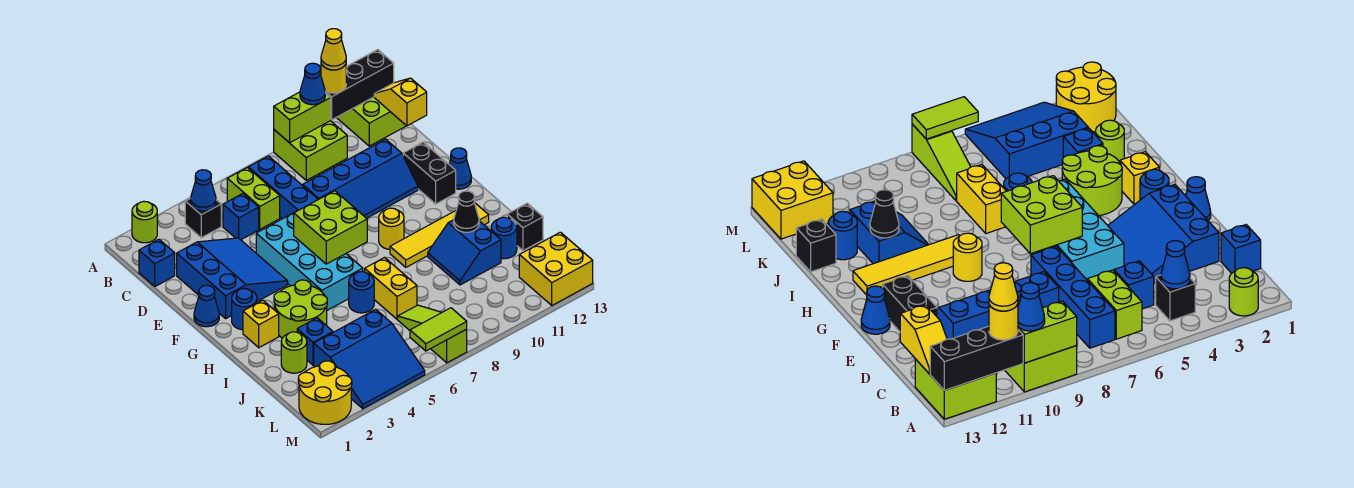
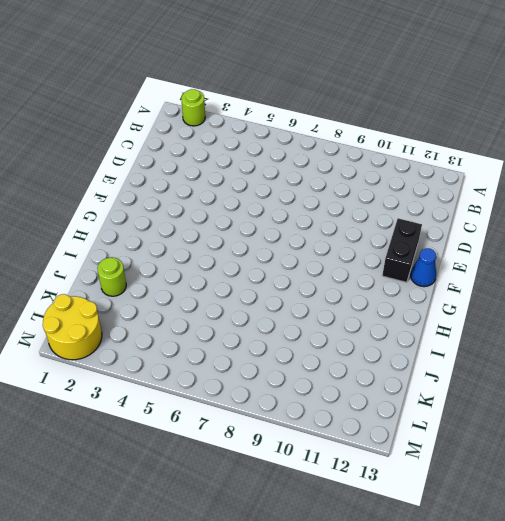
none -> lime brick A9:B10 level 1
none -> lime brick A12:B13 level 1
none -> black brick B4 level 1
none -> lime brick B6:C6 level 1

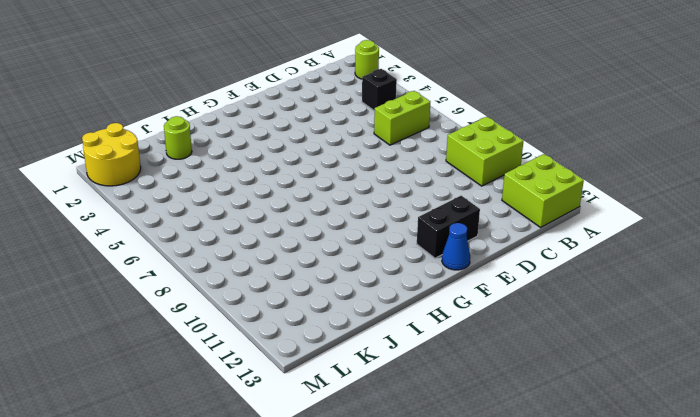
none -> blue brick B7:E7 level 1
none -> blue brick C1 level 1
none -> blue brick C5 level 1
none -> blue slope D2:F4 level 1 top 2

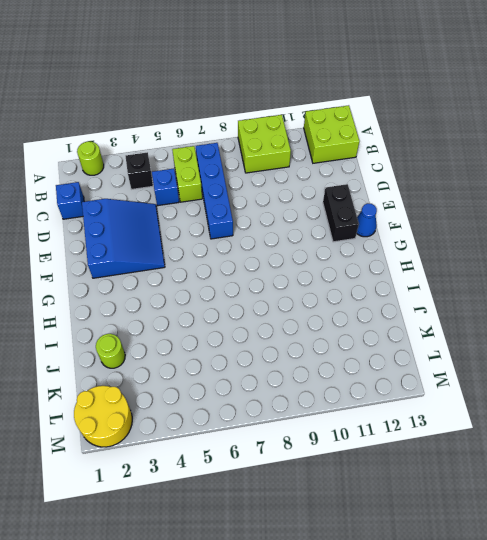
none -> blue slope D8:E11 level 1 top D
none -> cyan brick E5:H6 level 1
none -> blue cone F1 level 1
none -> blue round brick G2 level 1

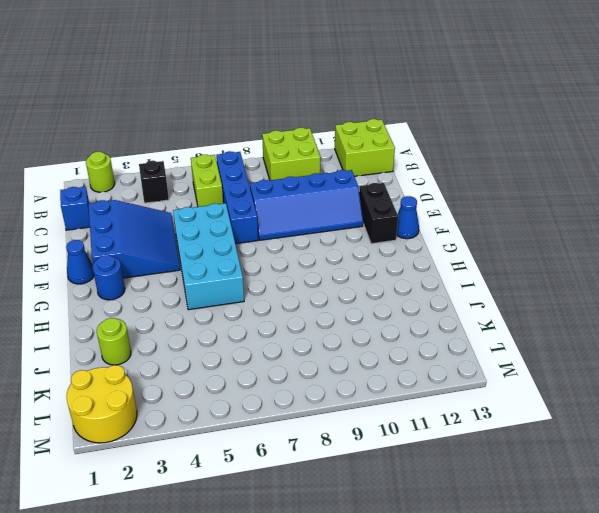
none -> blue brick C5 level 1
none -> yellow round brick G9 level 1
none -> yellow brick H2 level 1
none -> lime round brick H3:I4 level 1

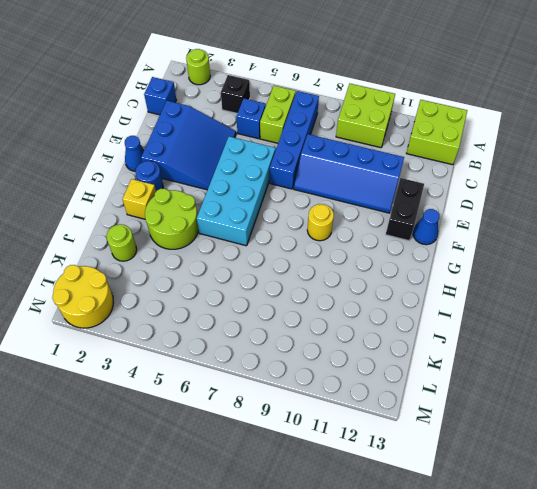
none -> yellow tile H9:H12 level 1
none -> blue round brick I6 level 1
none -> yellow brick I7:J7 level 1
none -> blue slope I10:J11 level 1 top 11

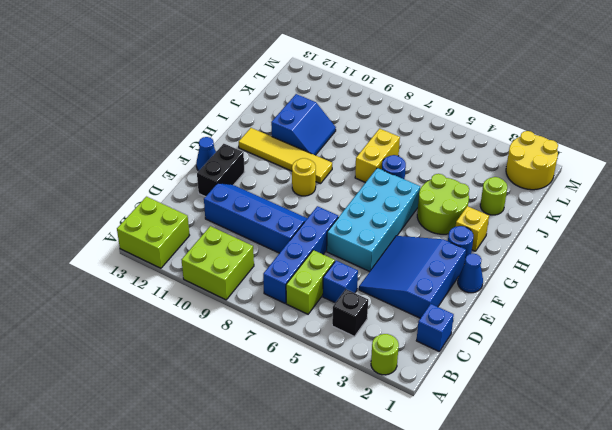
none -> blue brick J3 level 1
none -> blue round brick J12 level 1
none -> black brick J13 level 1
none -> blue slope K3:M5 level 1 top K

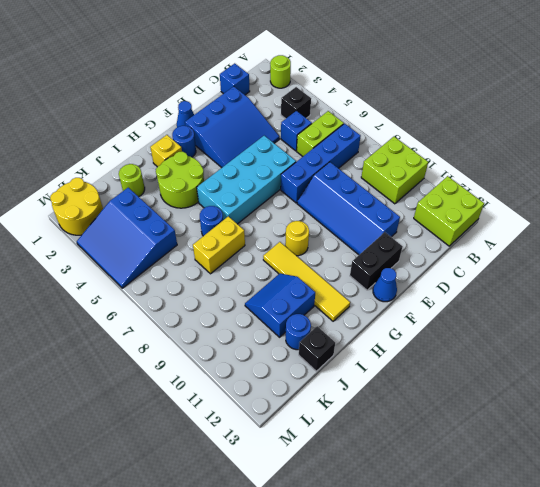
none -> blue brick J3 level 1
none -> lime slope K7:M7 level 1 top M
none -> yellow brick L12:M13 level 1
none -> lime brick A9:A10 level 2

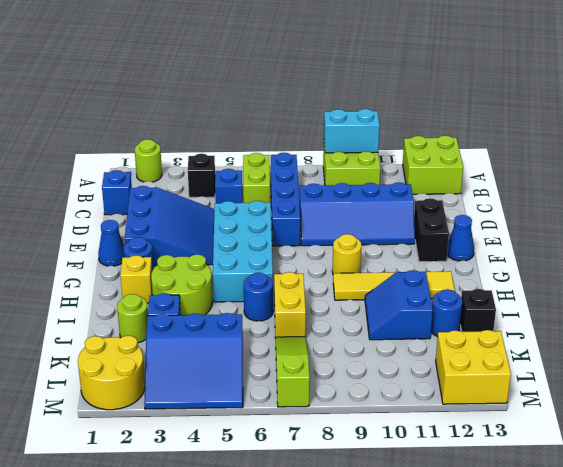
cyan brick A9:A10 level 2 -> lime brick A9:A10 level 2
none -> black brick A11:A13 level 2
none -> blue cone B4 level 2
none -> yellow slope B13:C13 level 2 top C
none -> lime brick F6:G7 level 2

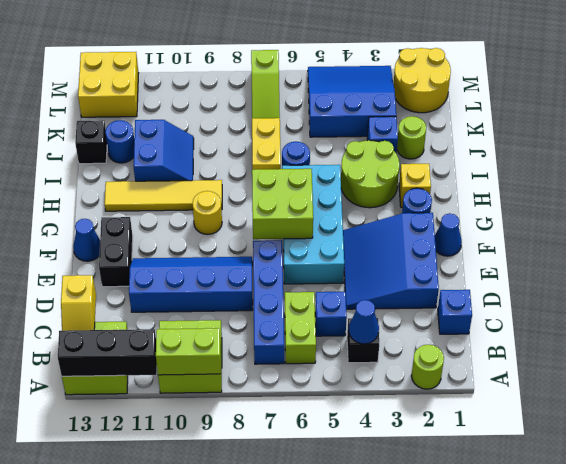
none -> black cone I11 level 2
none -> lime tile M6:M7 level 2
none -> blue cone A10 level 3
none -> yellow round brick A11 level 3

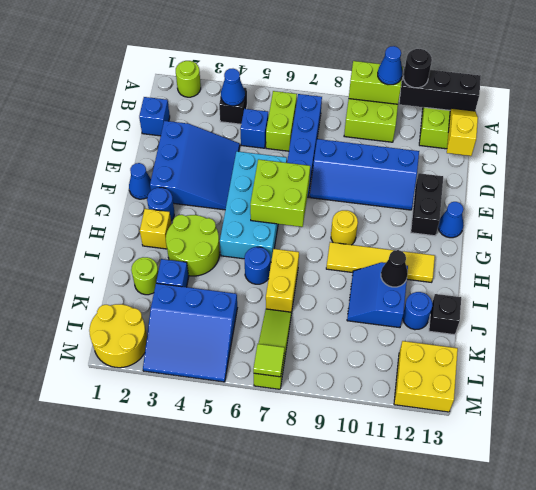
black round brick A11 level 3 -> yellow round brick A11 level 3
lime tile M7 level 2 -> lime tile M6:M7 level 2
none -> yellow cone A11 level 4

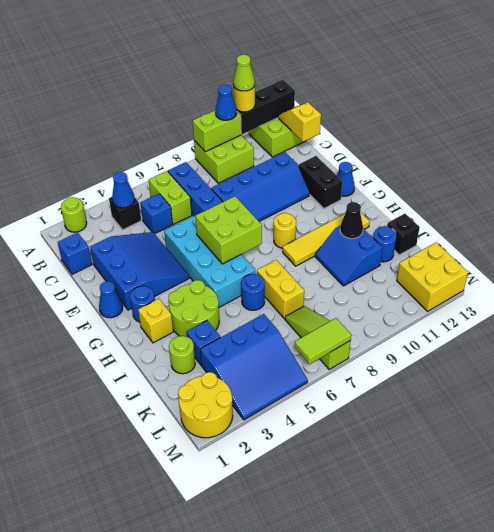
lime cone A11 level 4 -> yellow cone A11 level 4

